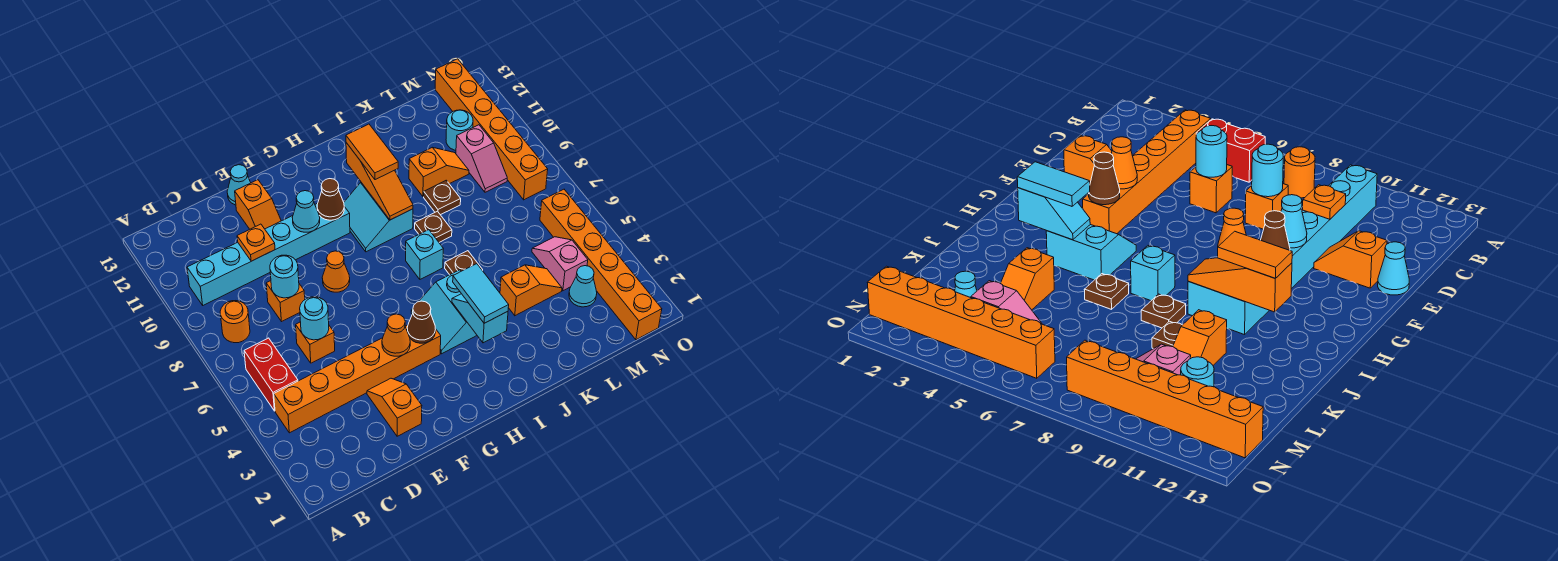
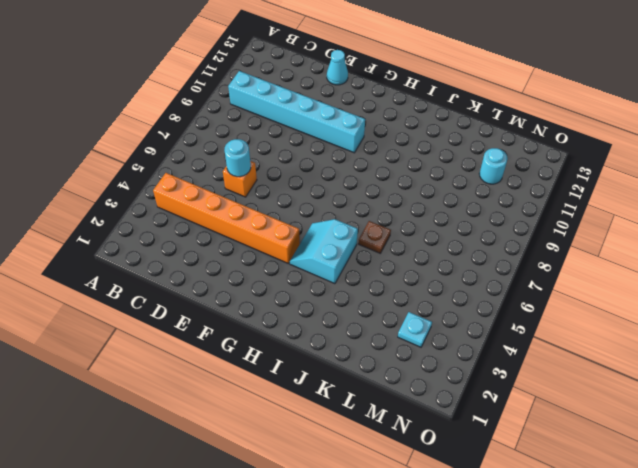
cyan plate M3 level 1 -> cyan cone M3 level 1
none -> red brick B5:B6 level 1
none -> orange round brick B8 level 1
none -> orange brick D8 level 1
none -> orange slope E2:E3 level 1 top 2

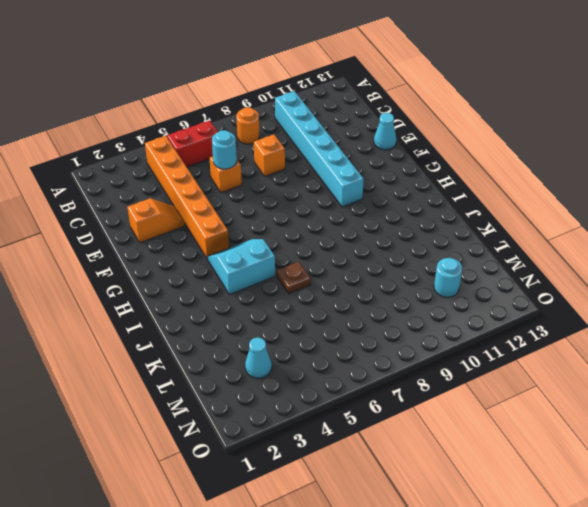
none -> orange slope E11:E12 level 1 top 12
none -> orange cone F8 level 1
none -> cyan slope H9:I10 level 1 top I
none -> cyan brick I7 level 1

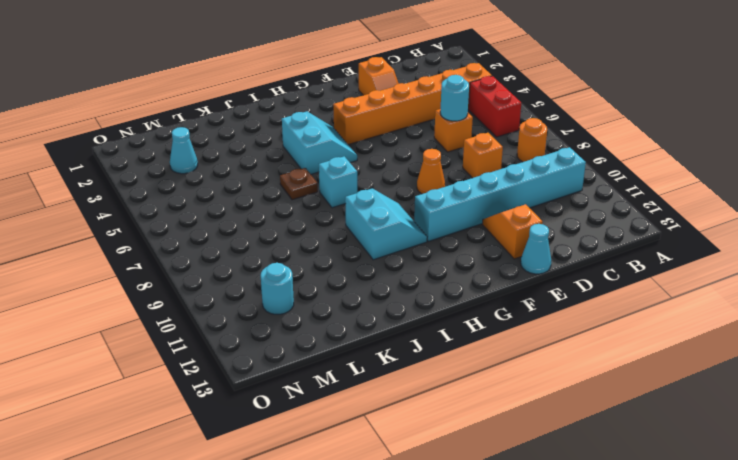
none -> brown plate J8 level 1
none -> orange slope K4:L4 level 1 top K
none -> brown plate K9 level 1
none -> orange slope K10:L10 level 1 top K

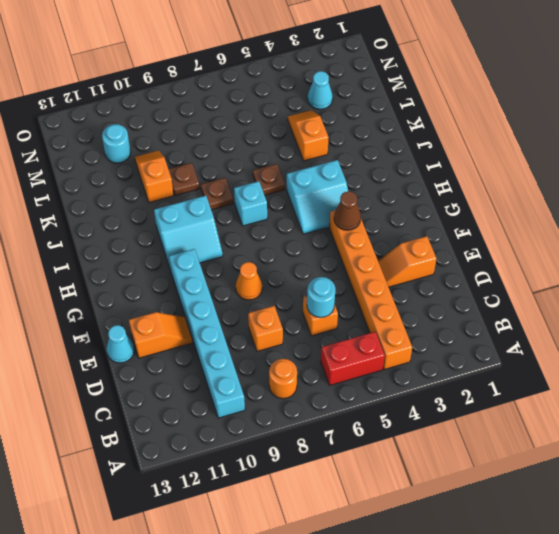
none -> pink slope M4:M5 level 1 top 4
none -> pink slope M9:M10 level 1 top 10
none -> orange brick N1:N6 level 1
none -> orange brick N8:N13 level 1

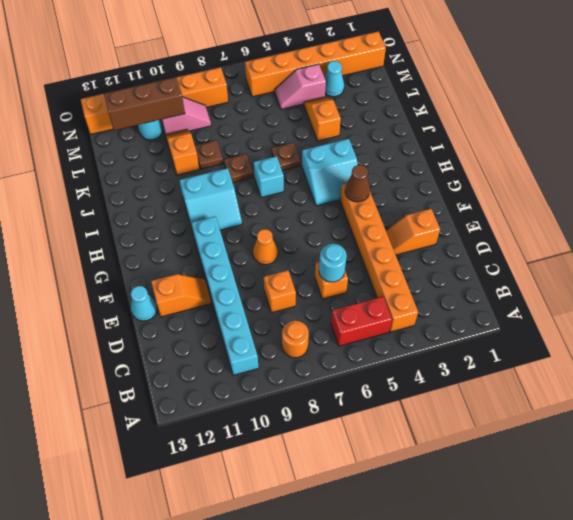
brown brick M10:M12 level 2 -> none
none -> cyan round brick D8 level 2
none -> orange plate D10 level 2
none -> orange cone F4 level 2
none -> cyan cone F10 level 2

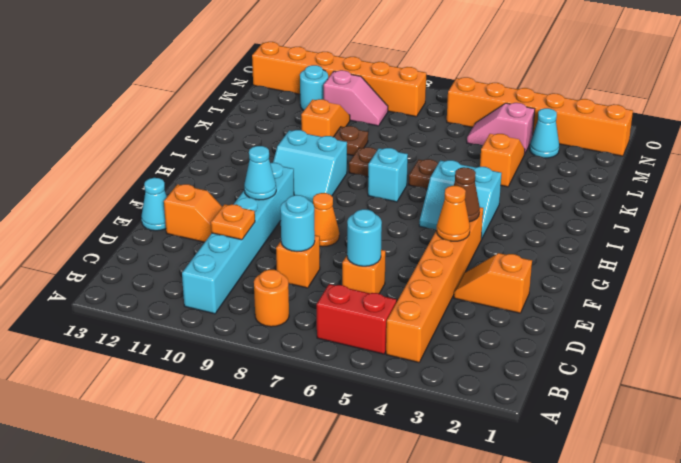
none -> brown cone G10 level 2
none -> cyan slope I3:I4 level 2 top 3
none -> orange slope I9:I11 level 2 top 11
none -> cyan tile I3:I4 level 3

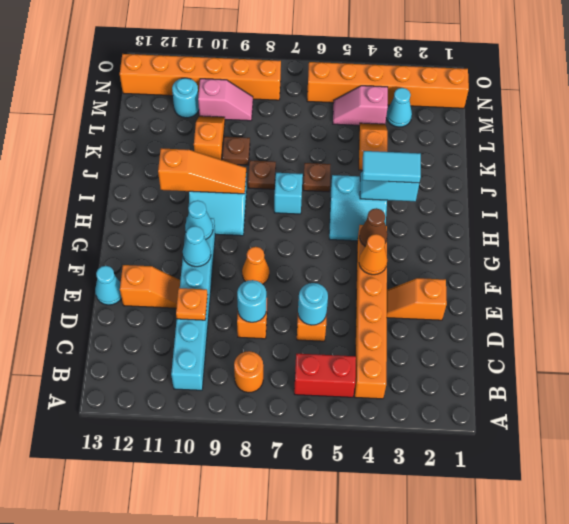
cyan cone G10 level 2 -> brown cone G10 level 2
none -> orange tile I10:I11 level 3

